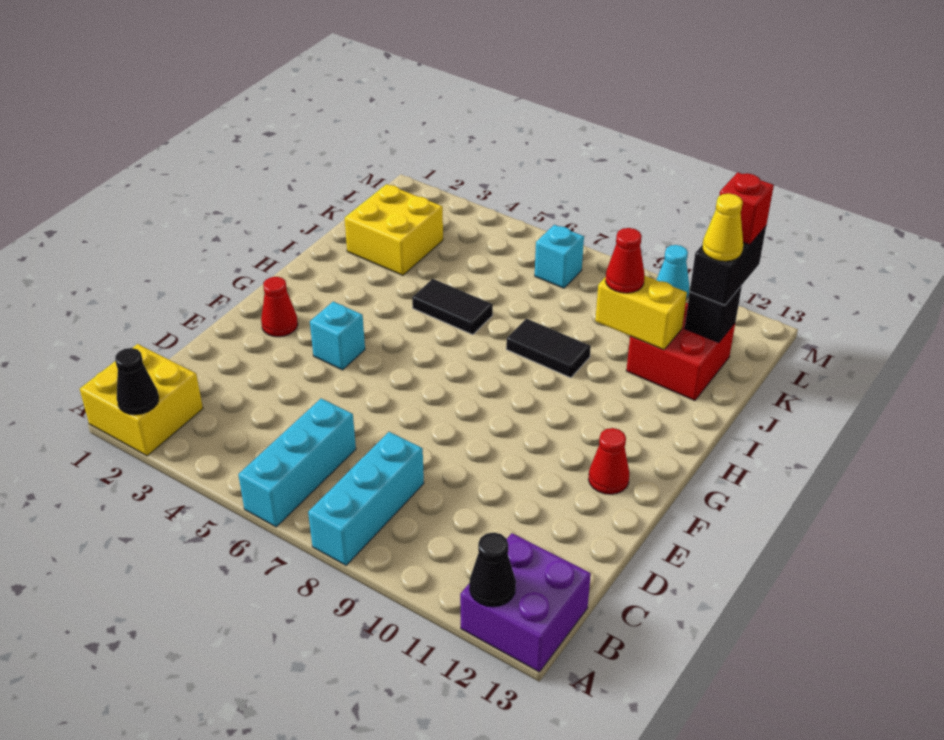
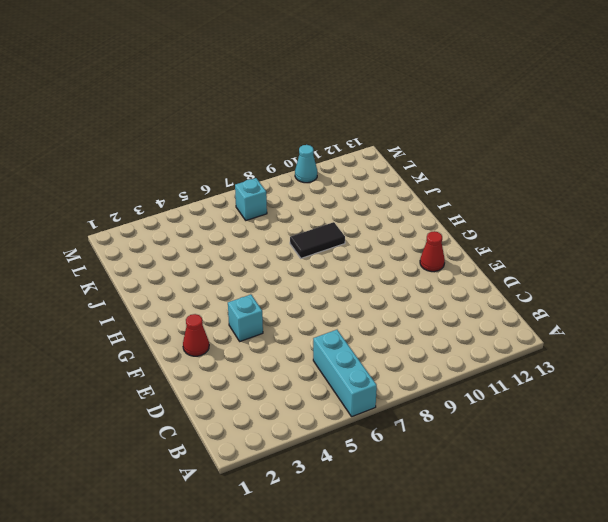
none -> yellow brick A1:B2 level 1
none -> cyan brick A8:C8 level 1
none -> purple brick A12:B13 level 1

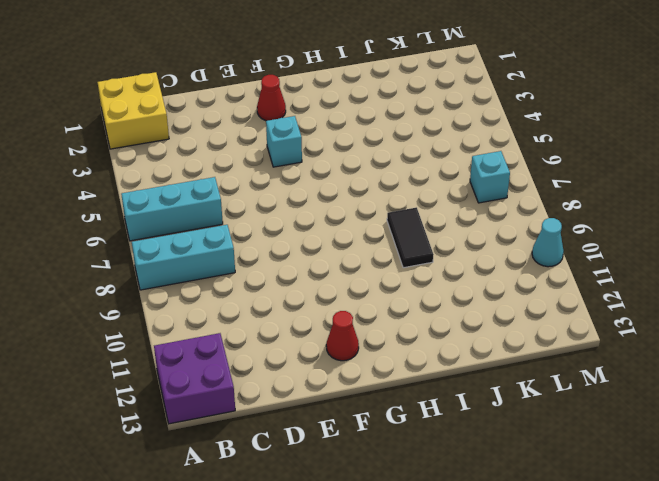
none -> black tile I5:I6 level 1
none -> yellow brick J2:K3 level 1
none -> red brick J11:K12 level 1

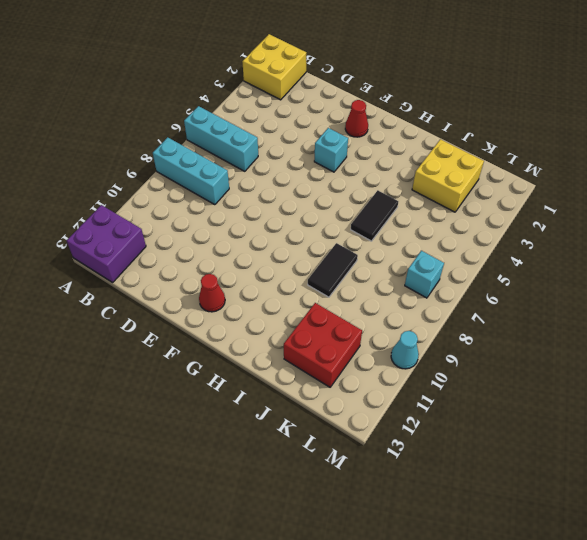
none -> black cone A2 level 2
none -> black cone A12 level 2
none -> yellow brick J10:J11 level 2

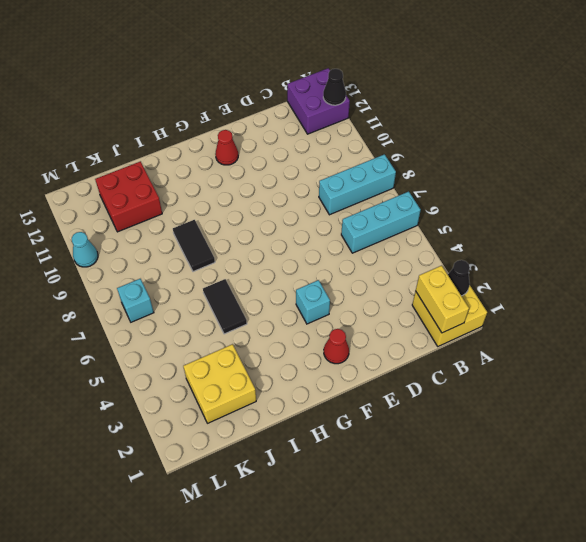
yellow brick B1:B2 level 2 -> yellow brick J10:J11 level 2
none -> black brick K12 level 2
none -> red cone J10 level 3
none -> black brick K12:L12 level 3

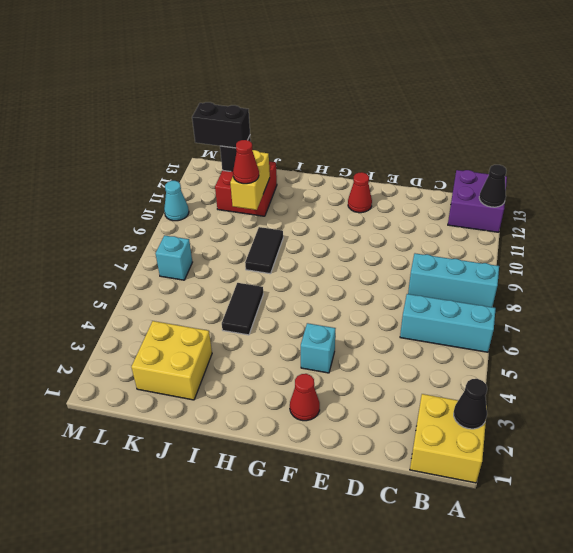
none -> yellow cone K12 level 4
none -> red brick L12 level 4

